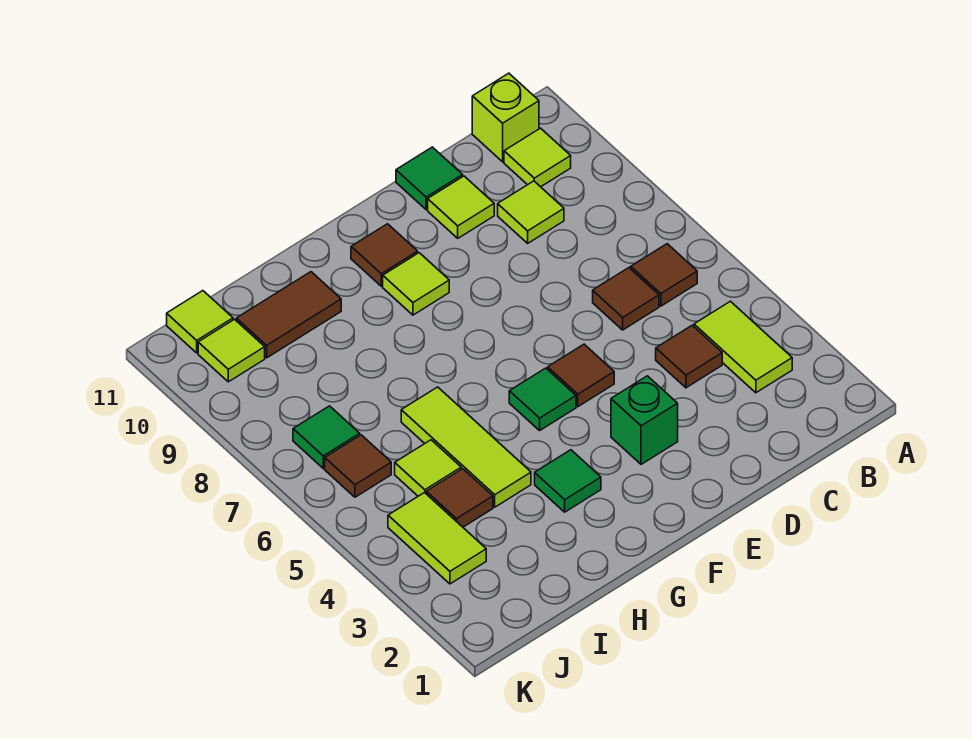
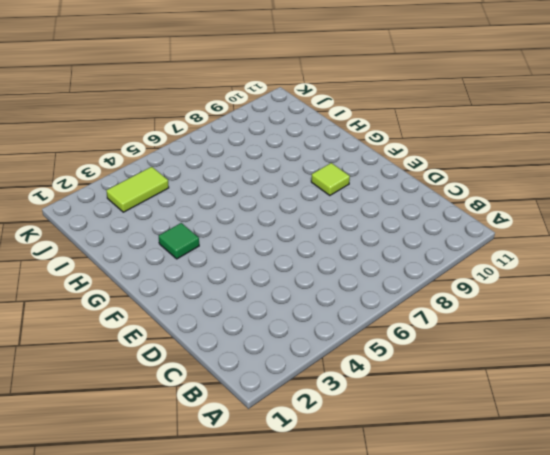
none -> lime tile B3:B4 level 1
none -> brown tile B6 level 1
none -> lime tile B10 level 1

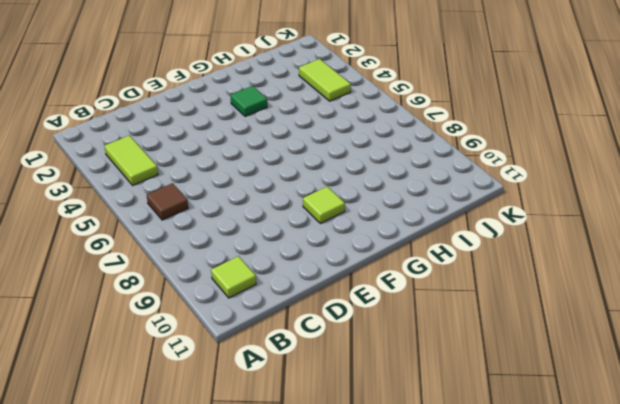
none -> lime brick B11 level 1
none -> brown tile C4 level 1
none -> brown tile C6 level 1

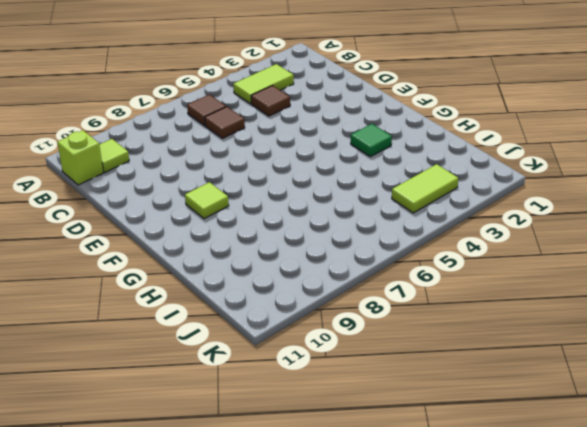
none -> lime tile C9 level 1
none -> lime tile D10 level 1
none -> green tile D11 level 1

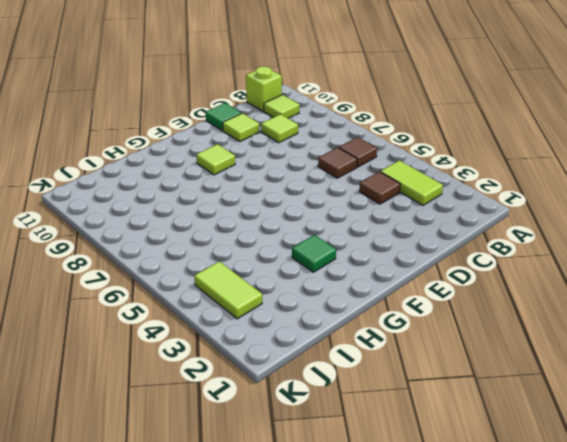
none -> green brick E3 level 1
none -> brown tile E5 level 1
none -> green tile F5 level 1

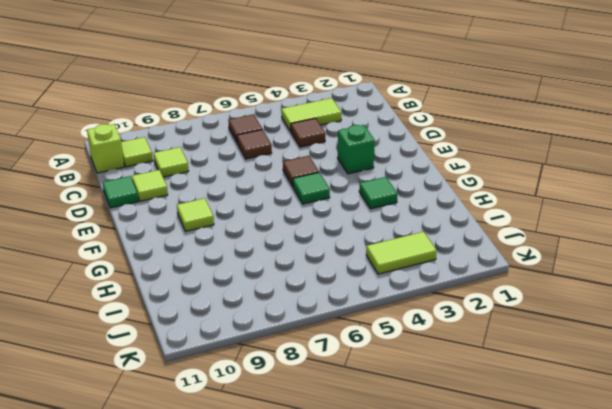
none -> brown tile F10 level 1
none -> lime tile H4:H6 level 1
none -> brown tile H10:I10 level 1

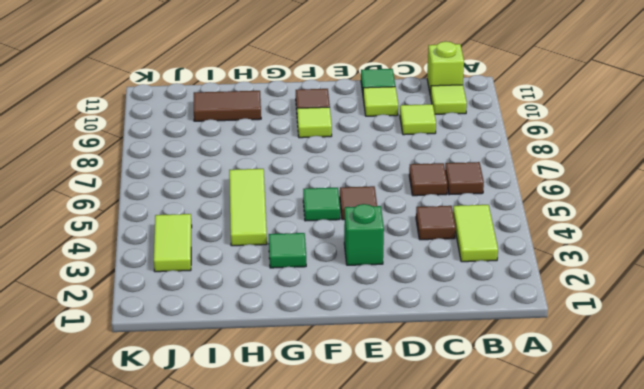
none -> brown tile I4 level 1
none -> lime tile I5 level 1
none -> brown tile J6 level 1

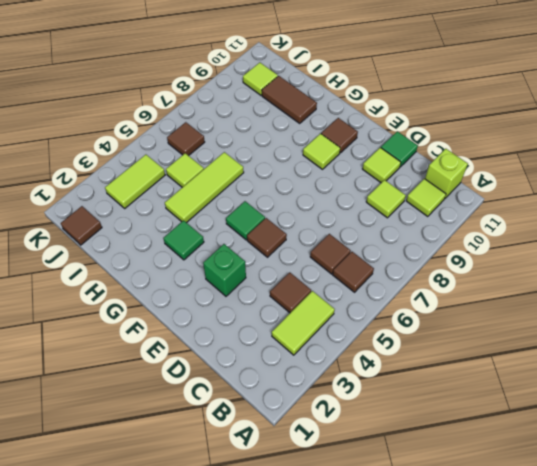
brown tile J1 level 1 -> brown tile I4 level 1
none -> green tile J7 level 1
none -> lime tile J11 level 1

